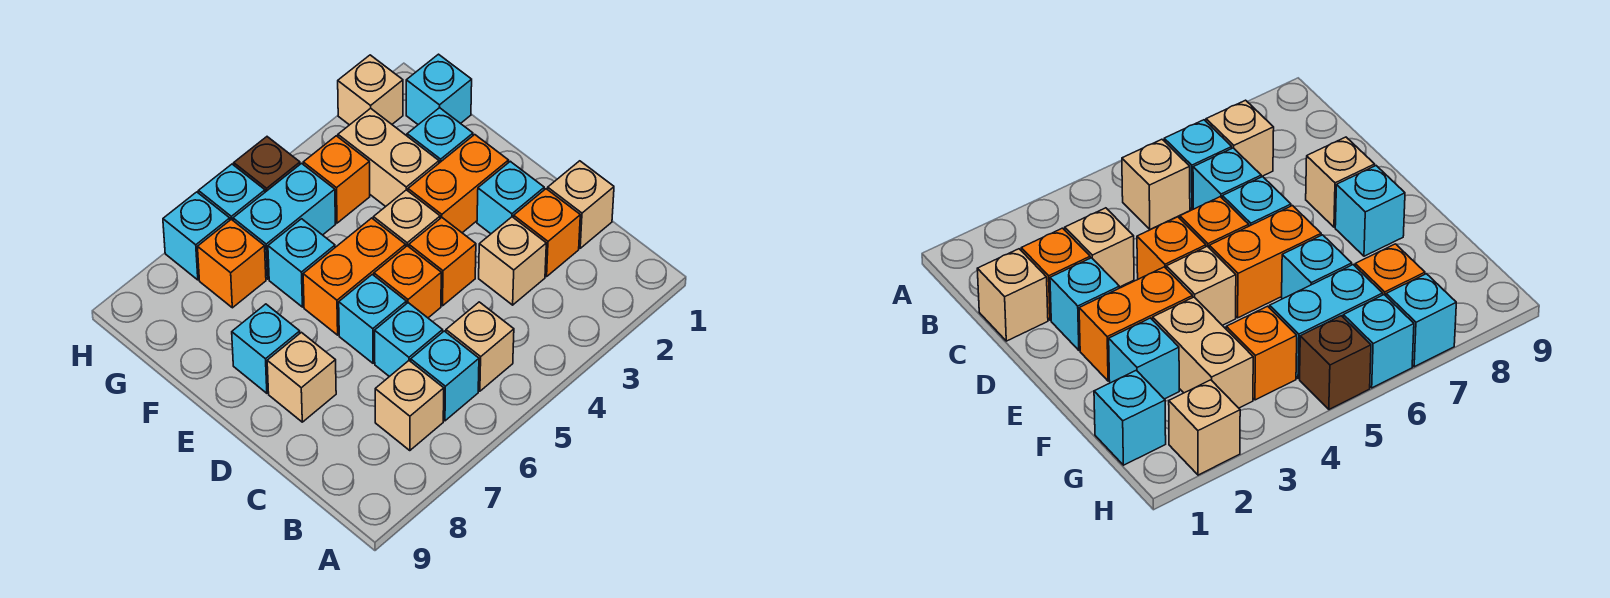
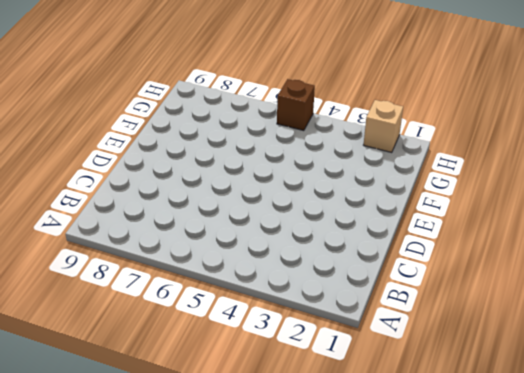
none -> tan brick B5 level 1
none -> cyan brick B6 level 1
none -> tan brick B7 level 1

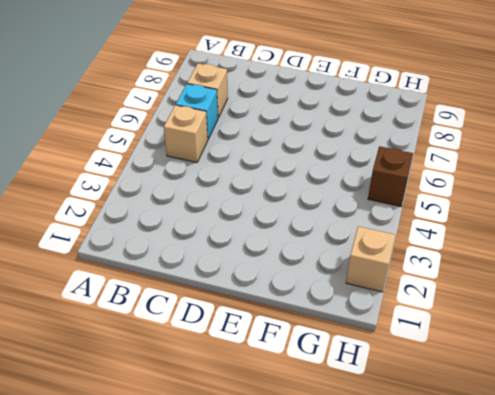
none -> tan brick C1 level 1
none -> orange brick C2 level 1
none -> tan brick C3 level 1

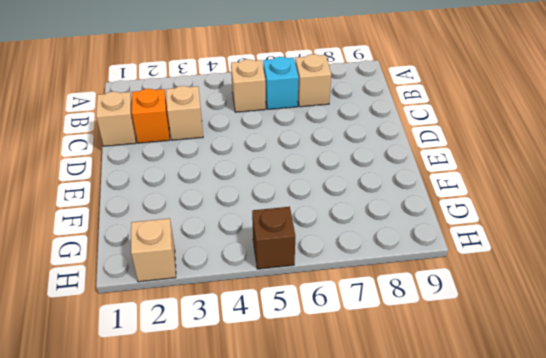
none -> cyan brick C6 level 1
none -> cyan brick D2 level 1
none -> orange brick D4 level 1

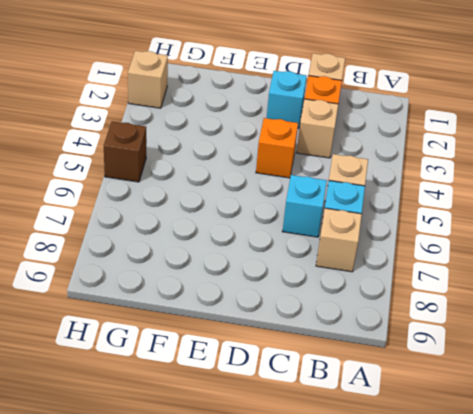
none -> orange brick D5 level 1
none -> cyan brick D6 level 1
none -> tan brick D8 level 1

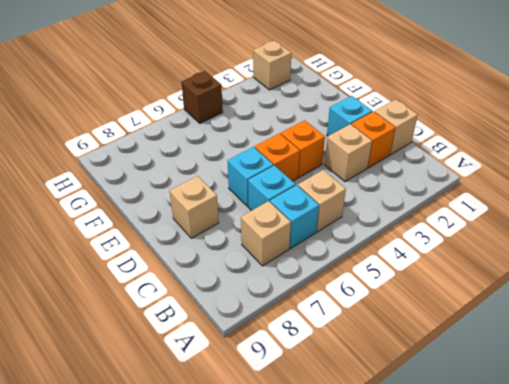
none -> orange brick E2:E3 level 1
none -> tan brick E4 level 1
none -> orange brick E5:E6 level 1

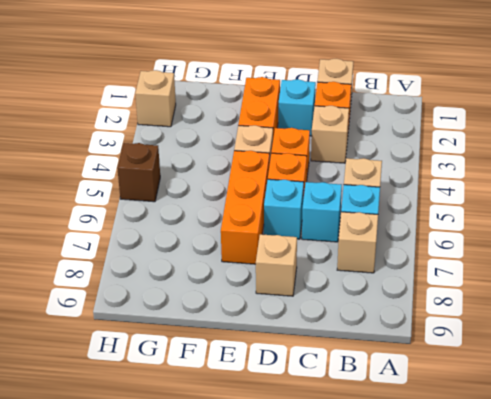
orange brick E5:E7 level 1 -> orange brick E5:E6 level 1
none -> cyan brick E8 level 1
none -> cyan brick F2 level 1
none -> tan brick F3:G3 level 1

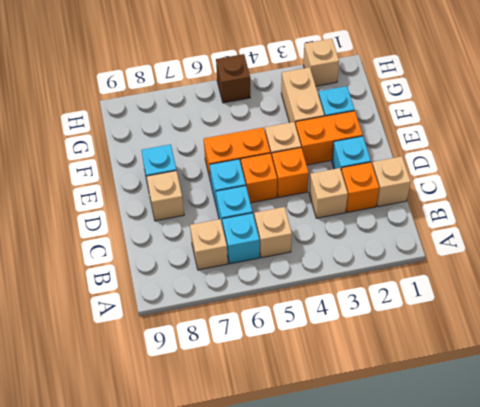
none -> cyan brick F6 level 1
none -> cyan brick G1 level 1
none -> orange brick G4 level 1

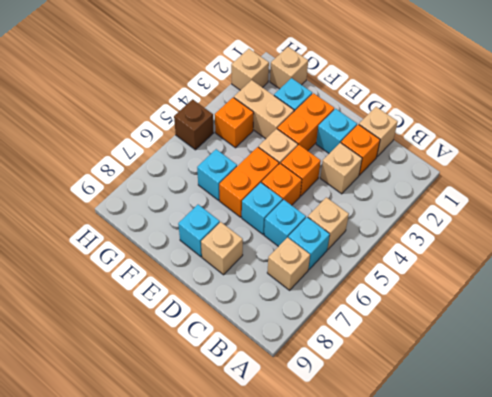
tan brick G1 level 1 -> cyan brick G1 level 1
none -> cyan brick G5:G6 level 1
none -> orange brick G7 level 1
none -> cyan brick H6 level 1

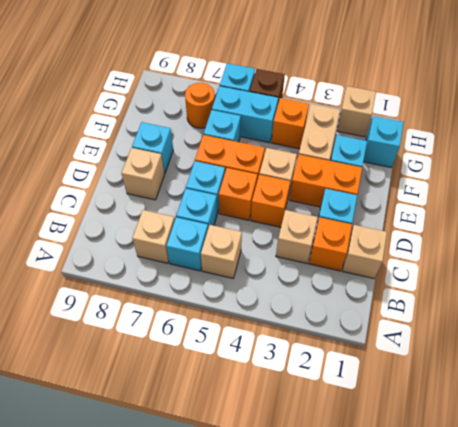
orange round brick G7 level 1 -> orange brick G7 level 1
none -> cyan brick H7 level 1

